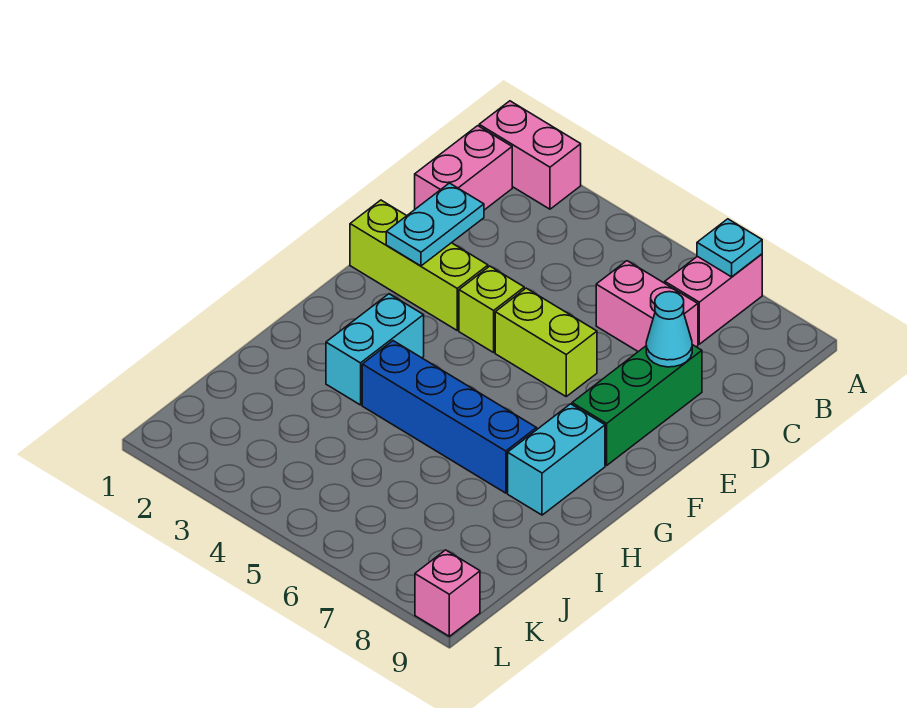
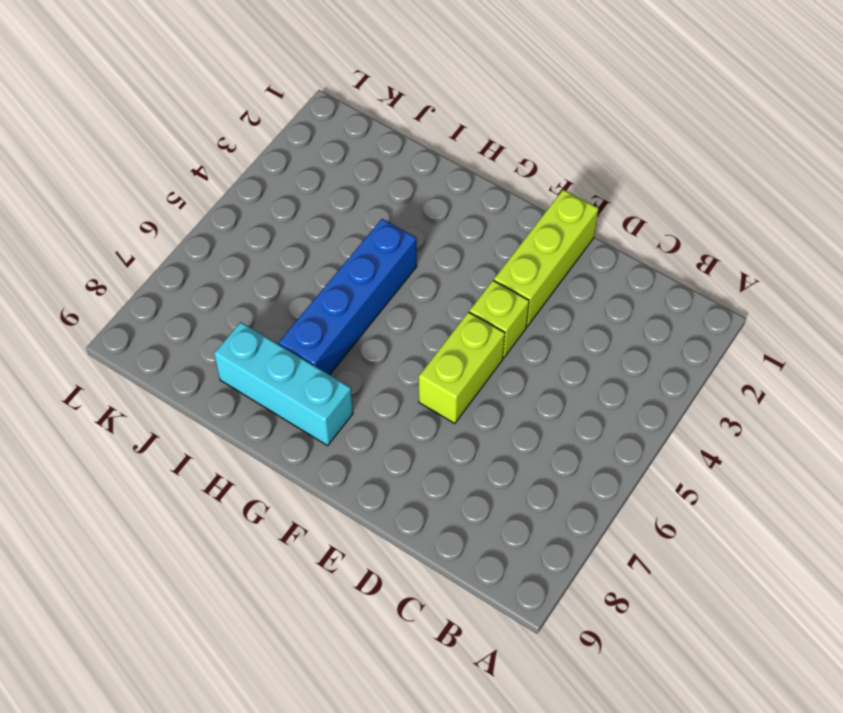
cyan brick G8:I8 level 1 -> cyan brick G8:H8 level 1
none -> pink brick A1:A2 level 1
none -> pink brick A7:B7 level 1
none -> pink brick B1:C1 level 1

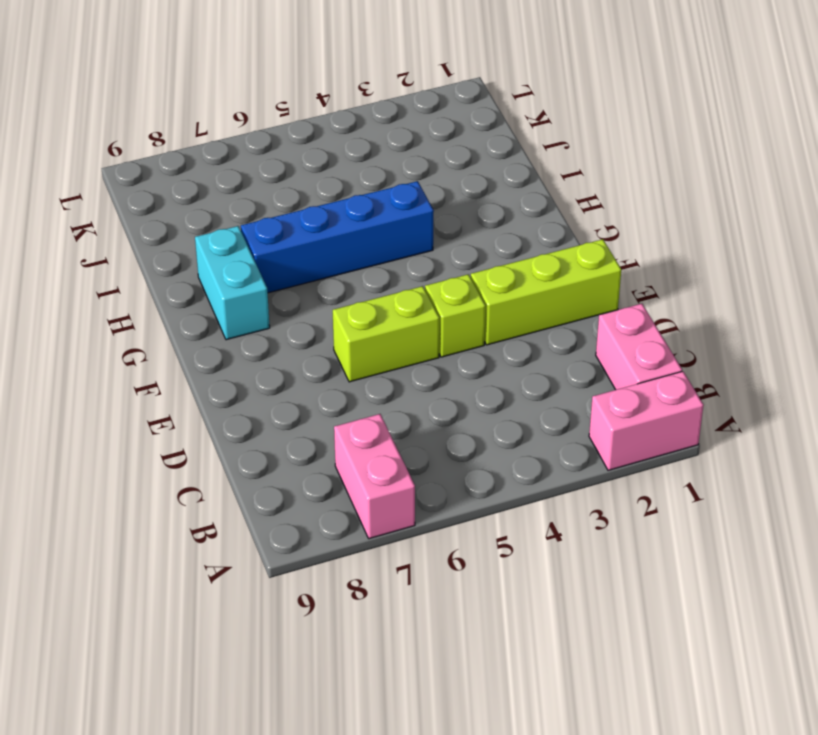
none -> pink brick C6:C7 level 1
none -> green brick D8:F8 level 1
none -> cyan brick G3:H3 level 1

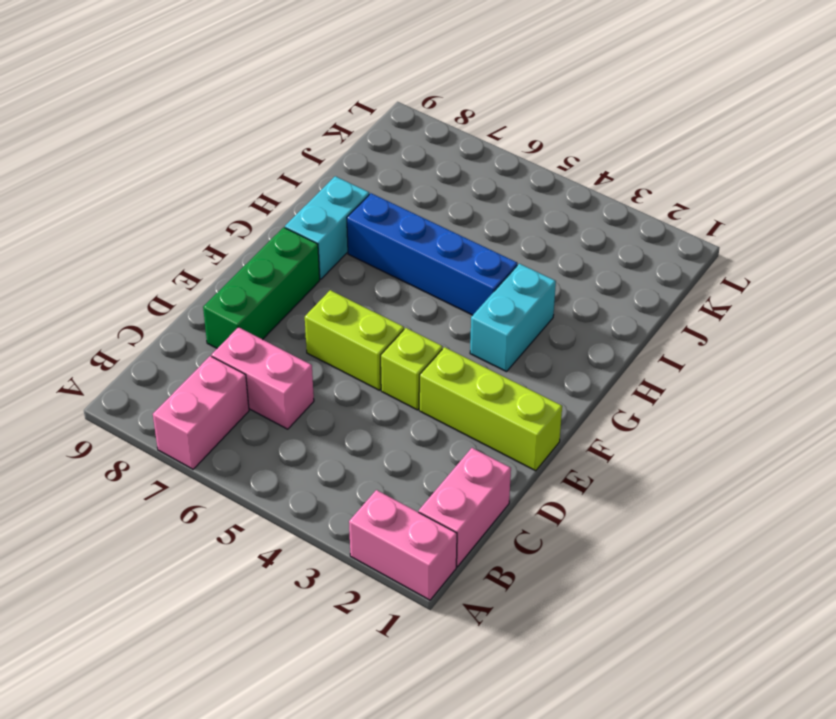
none -> pink brick L9 level 1
none -> cyan plate A7 level 2
none -> cyan plate D2:E2 level 2

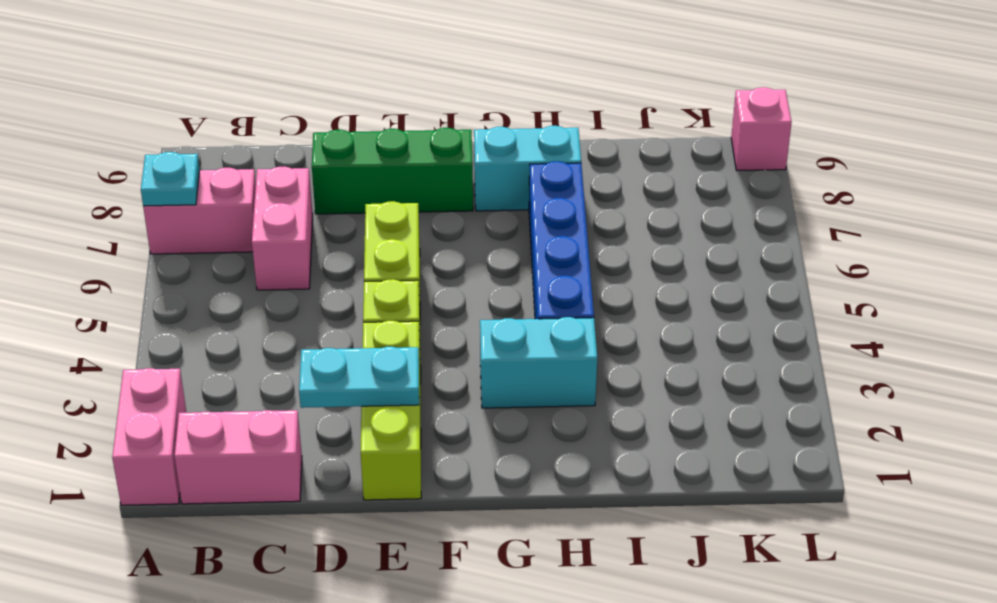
none -> cyan cone D8 level 2

